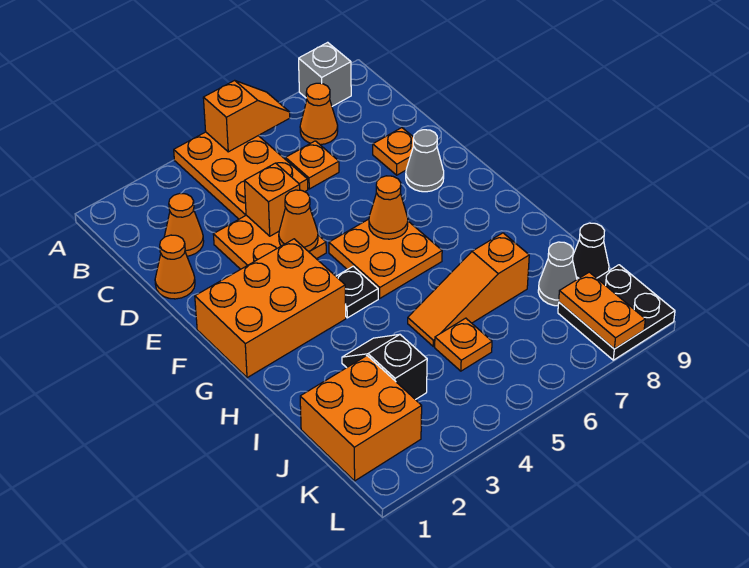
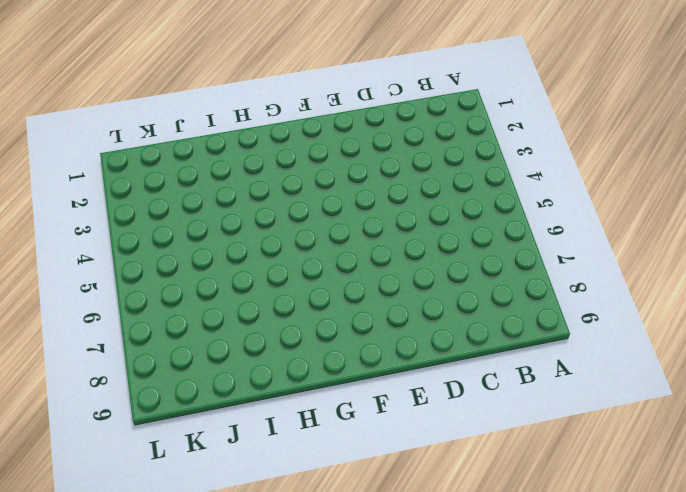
none -> orange plate A4:C5 level 1
none -> grey brick A8 level 1
none -> orange cone B7 level 1

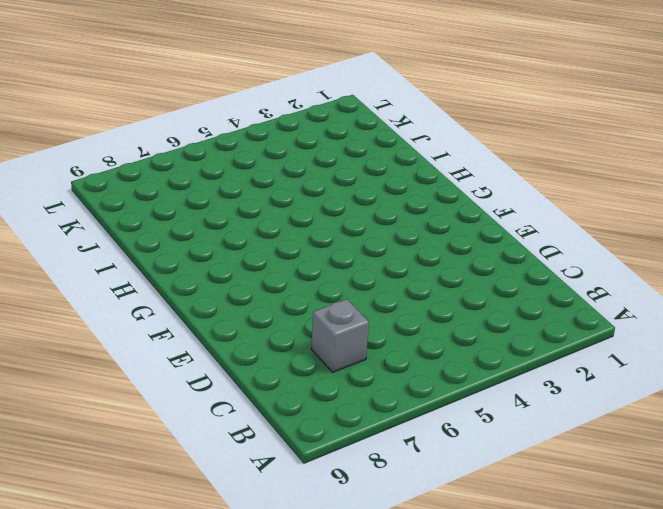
grey brick C7 level 1 -> grey brick A8 level 1
none -> orange plate A4:C5 level 1
none -> orange cone B7 level 1
none -> orange cone C2 level 1

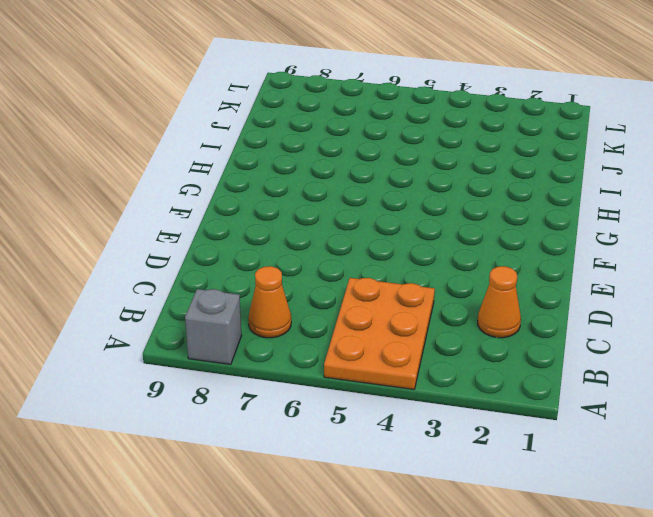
none -> orange plate C6 level 1
none -> orange cone D1 level 1
none -> orange plate D3:E4 level 1

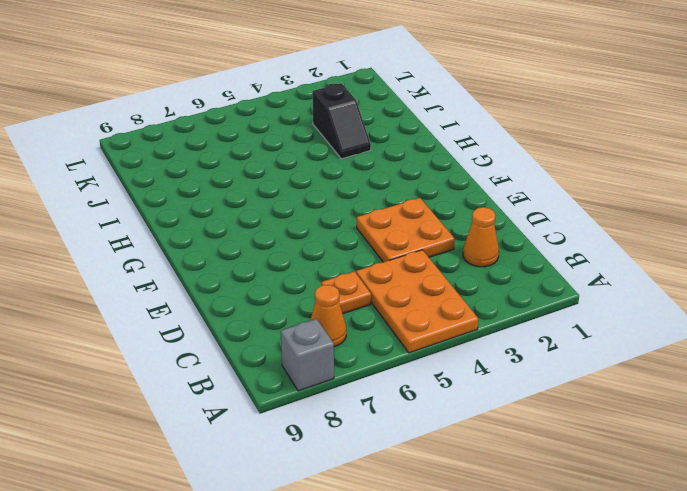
none -> orange cone D1 level 1
none -> orange plate D8 level 1
none -> grey cone E8 level 1

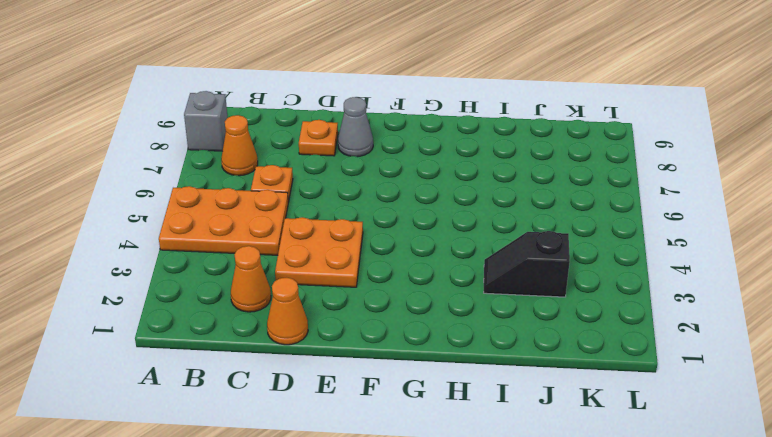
none -> orange brick F1:G3 level 1
none -> orange plate F5:G6 level 1
none -> black plate G4 level 1

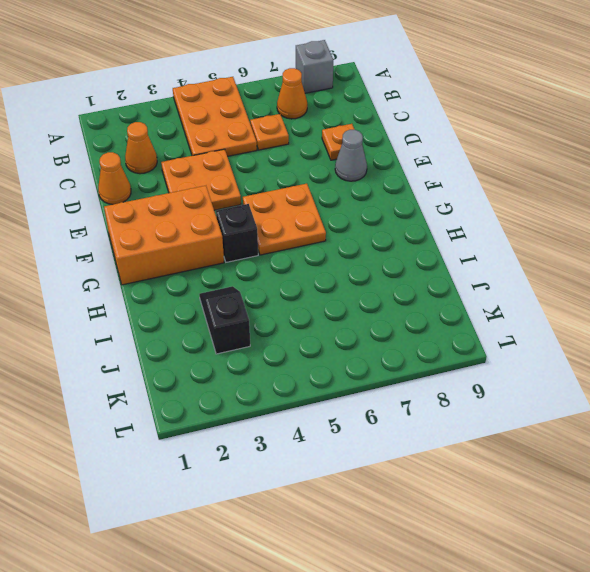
black brick G4 level 1 -> black plate G4 level 1
none -> orange slope I5:I7 level 1 top 7
none -> orange brick J1:K2 level 1
none -> orange plate J5 level 1

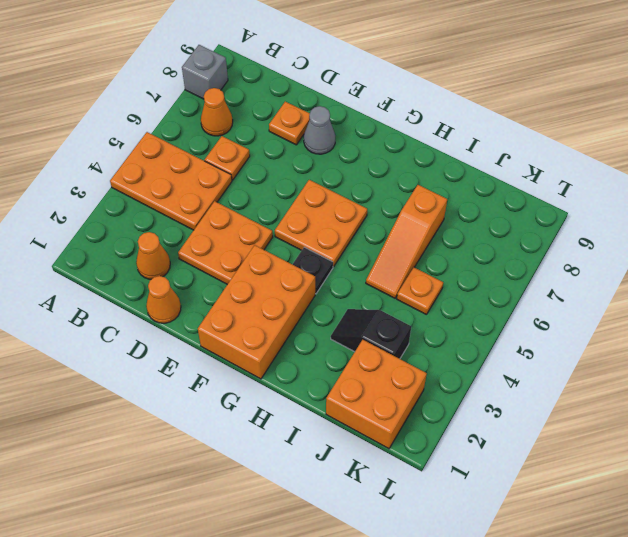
none -> grey cone J8 level 1
none -> black cone J9 level 1
none -> black plate K8:L9 level 1

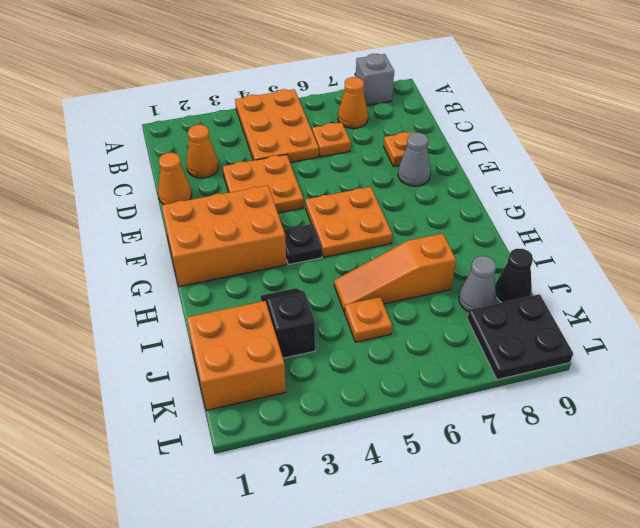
none -> orange slope A5:A6 level 2 top 5
none -> orange brick D4 level 2
none -> orange cone E4 level 2

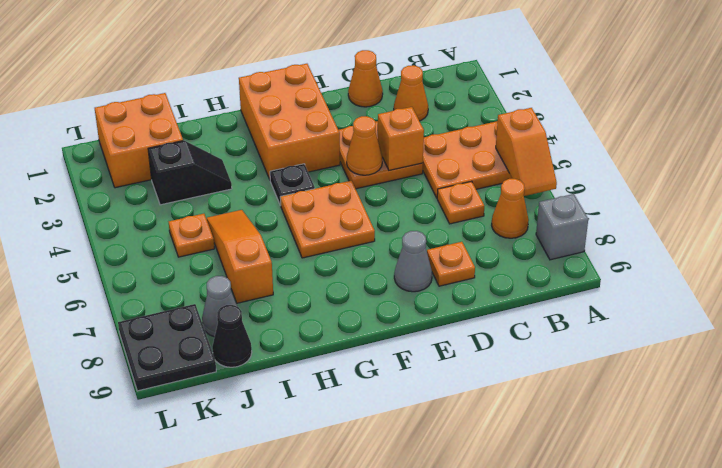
none -> orange cone F6 level 2
none -> orange plate K8:L8 level 2

